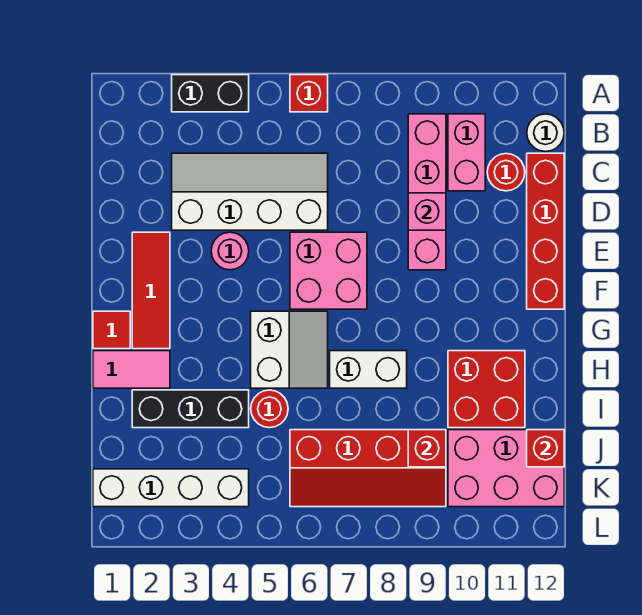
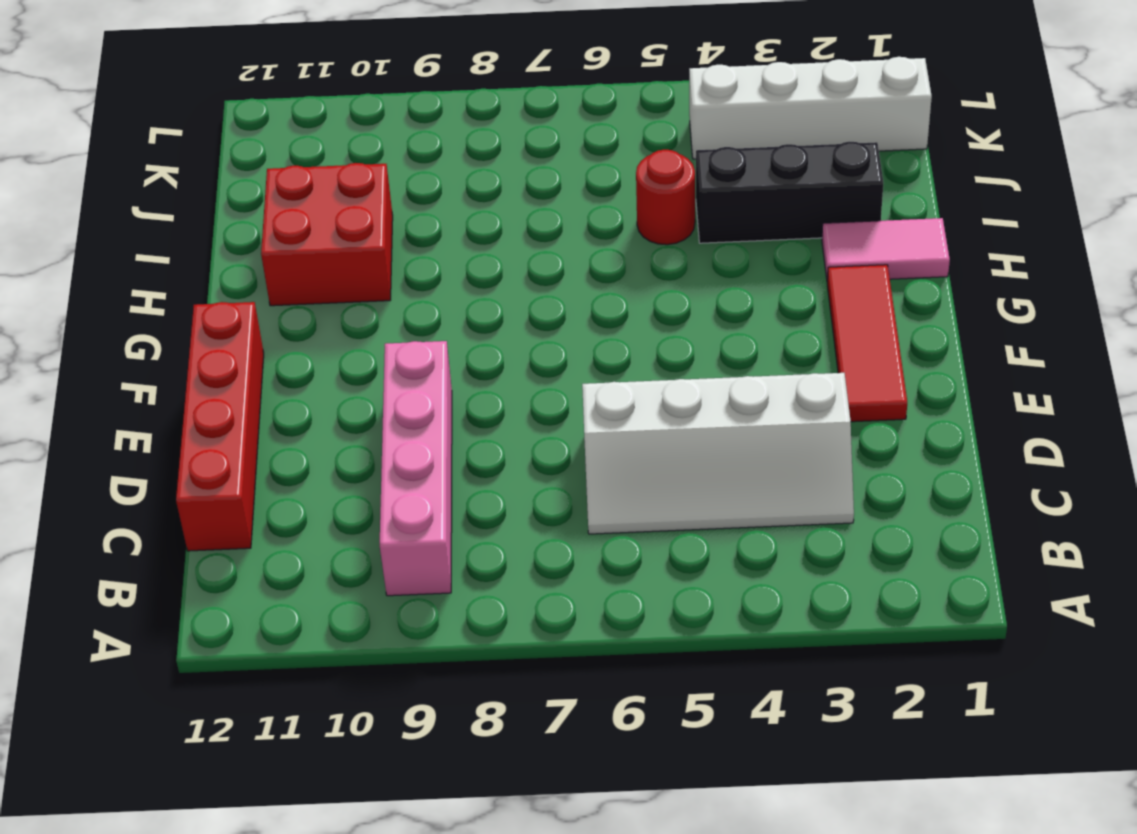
none -> black brick A3:A4 level 1
none -> red brick A6 level 1
none -> pink brick B10:C10 level 1

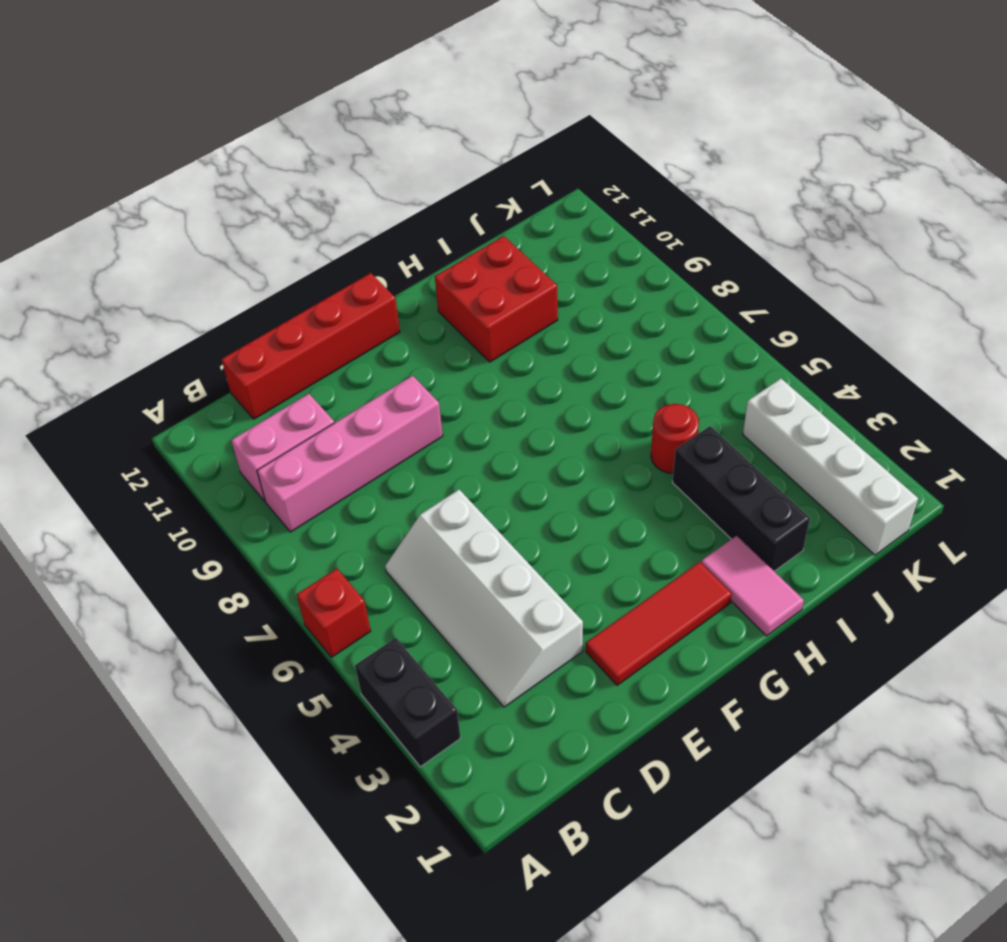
none -> white round brick B12 level 1
none -> red round brick C11 level 1
none -> pink round brick E4 level 1

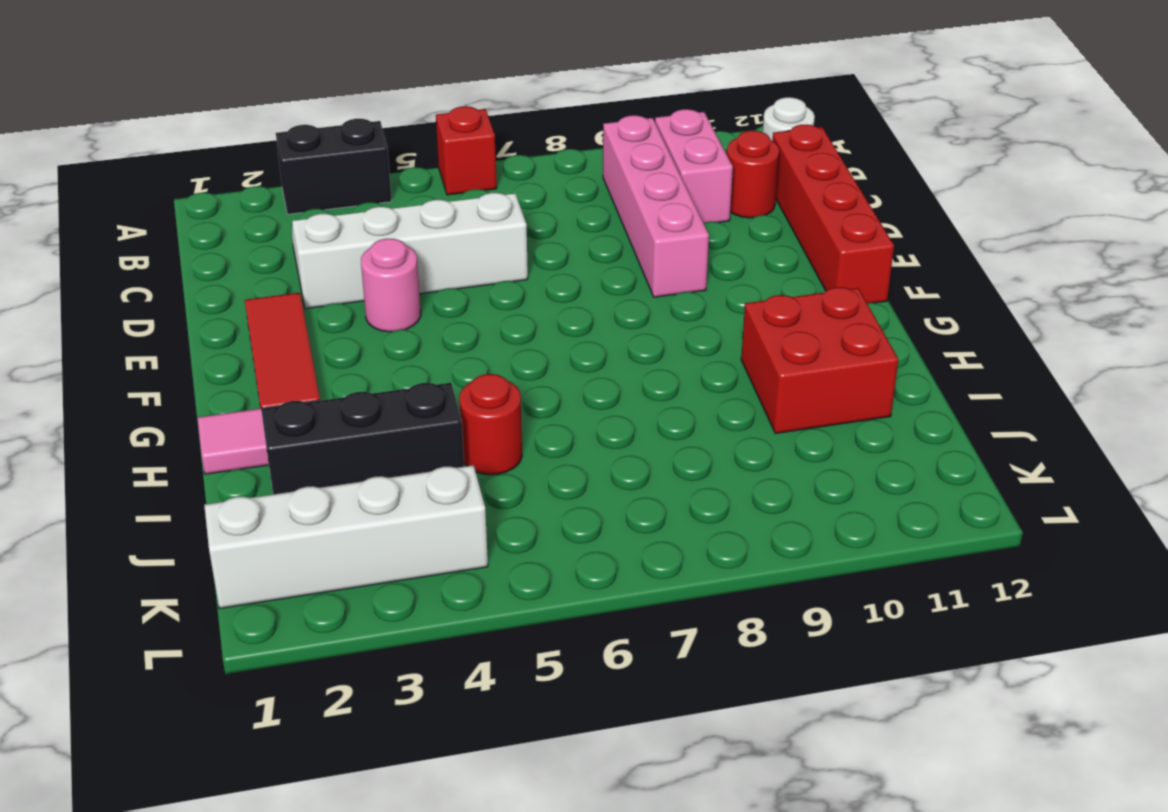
none -> pink brick E6:F7 level 1
none -> red tile G1 level 1
none -> white slope G5:H6 level 1 top 5

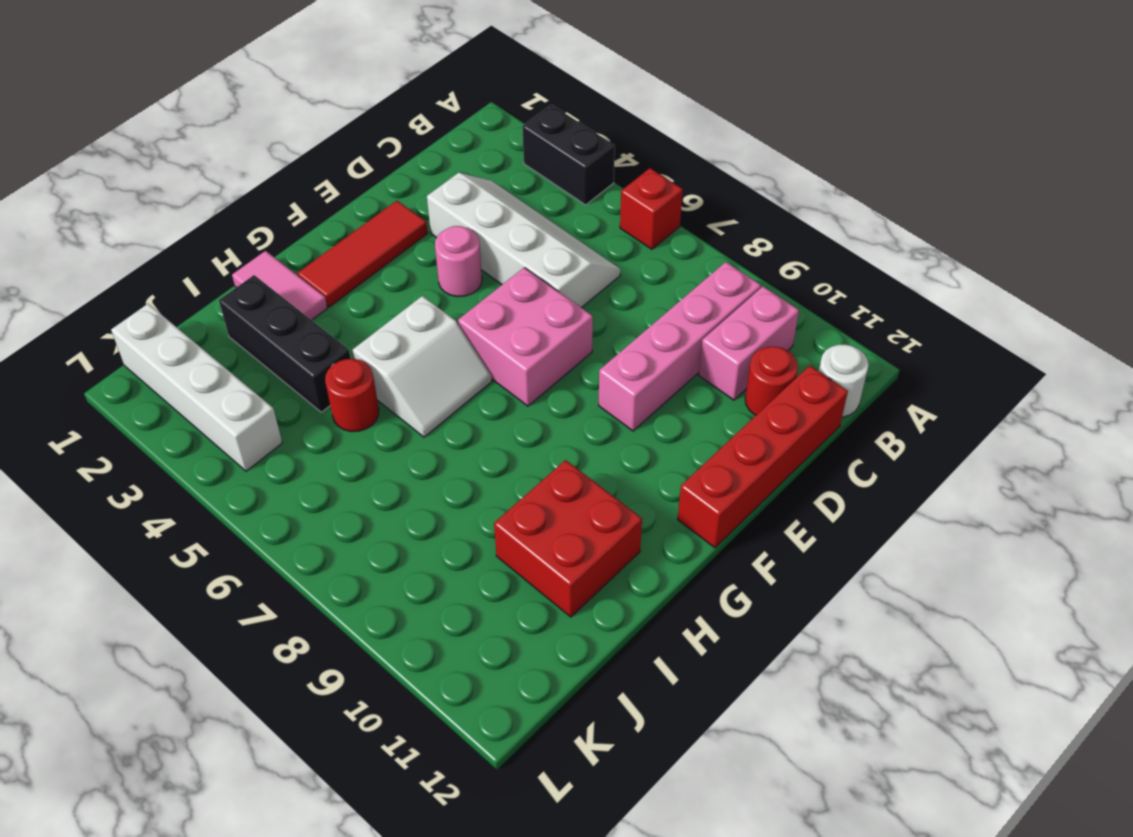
none -> red tile G1 level 1
none -> white brick H7:H8 level 1
none -> red slope J6:K9 level 1 top J

